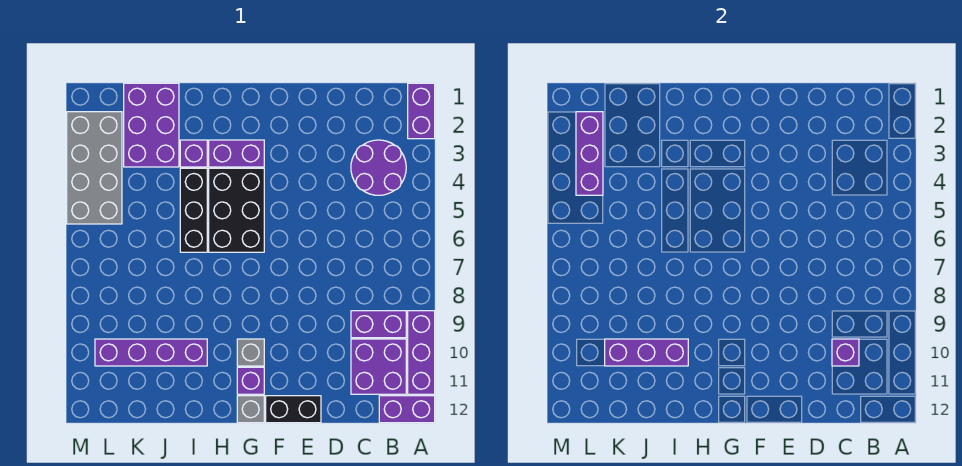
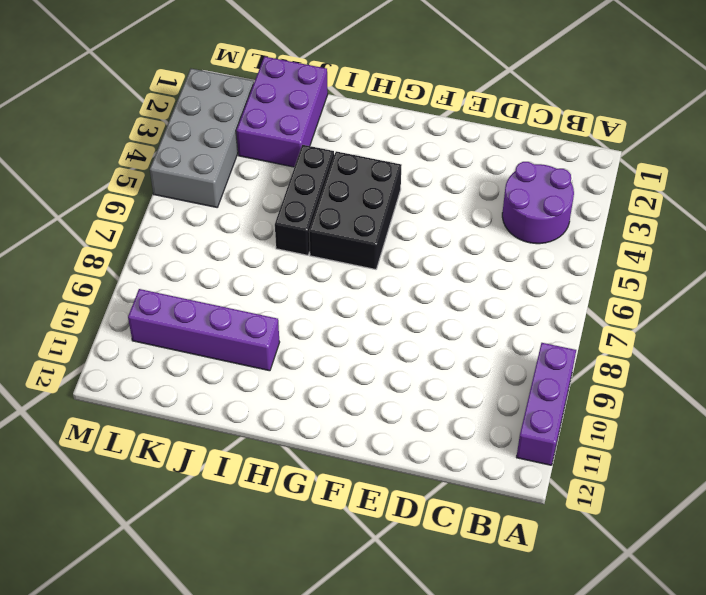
none -> purple brick A1:A2 level 1
none -> purple brick A12:B12 level 1
none -> purple brick B9:C9 level 1

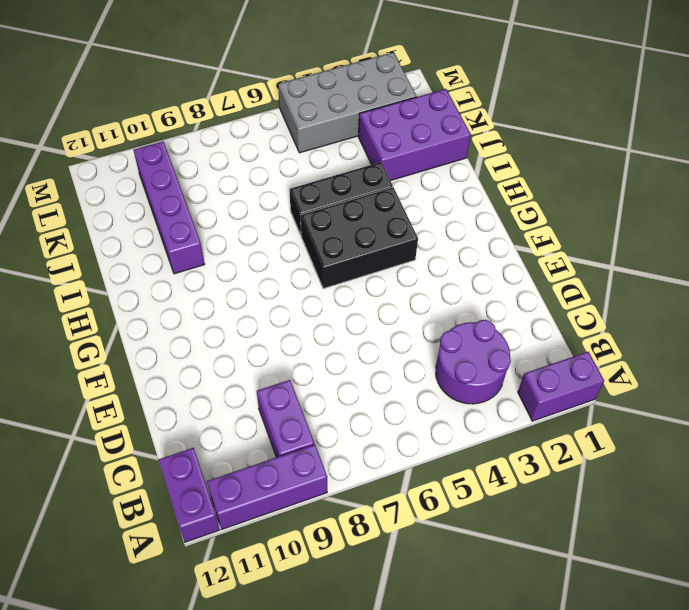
none -> purple brick B10:C11 level 1
none -> black brick E12:F12 level 1
none -> purple brick G3:H3 level 1

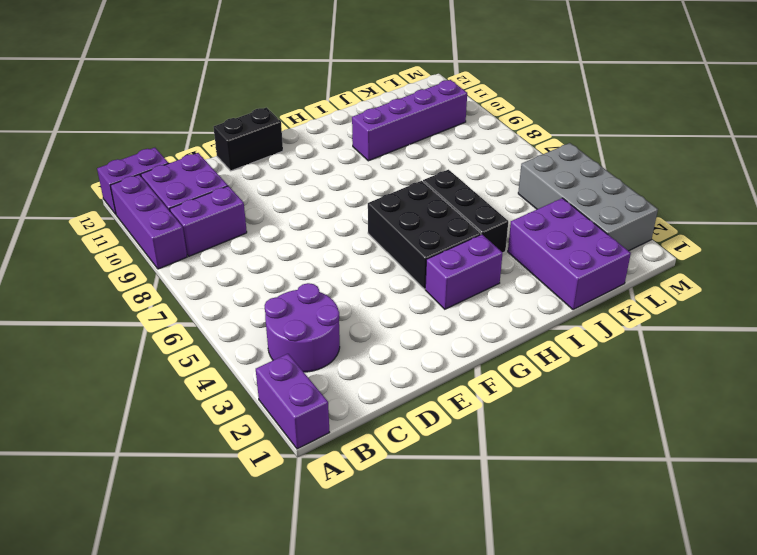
none -> grey brick G10 level 1
none -> purple brick G11 level 1
none -> grey brick G12 level 1

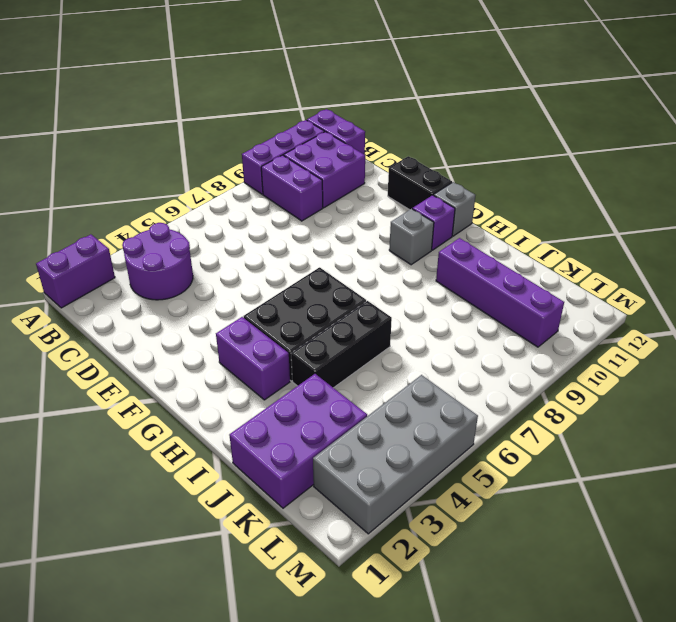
none -> purple brick I3 level 1
none -> purple brick C10 level 2
none -> purple brick I10:K10 level 2

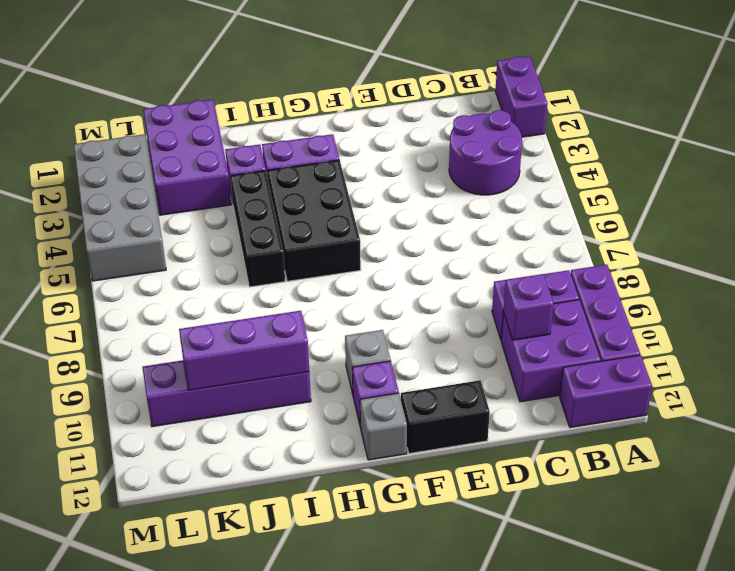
none -> purple brick L2:L4 level 2

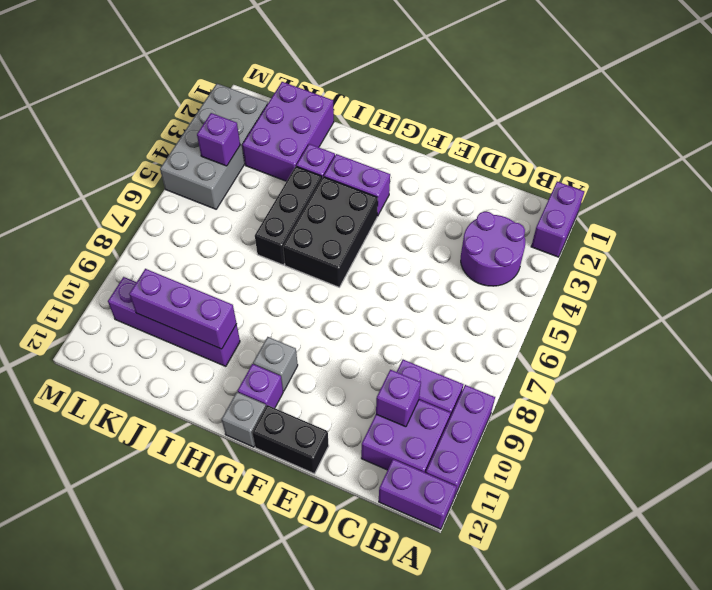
purple brick L4 level 2 -> purple brick L2:L4 level 2

